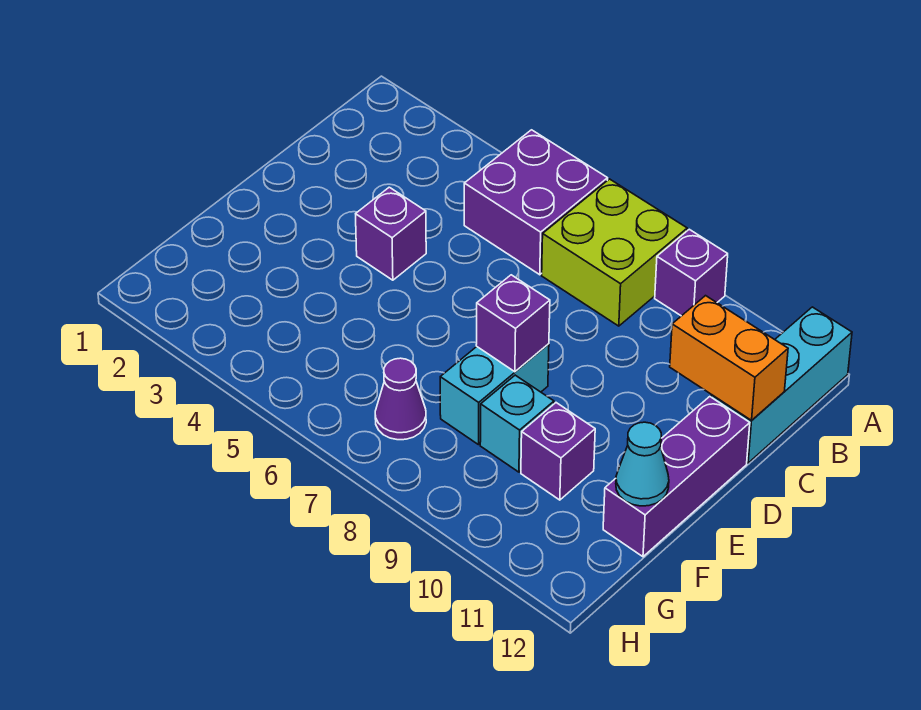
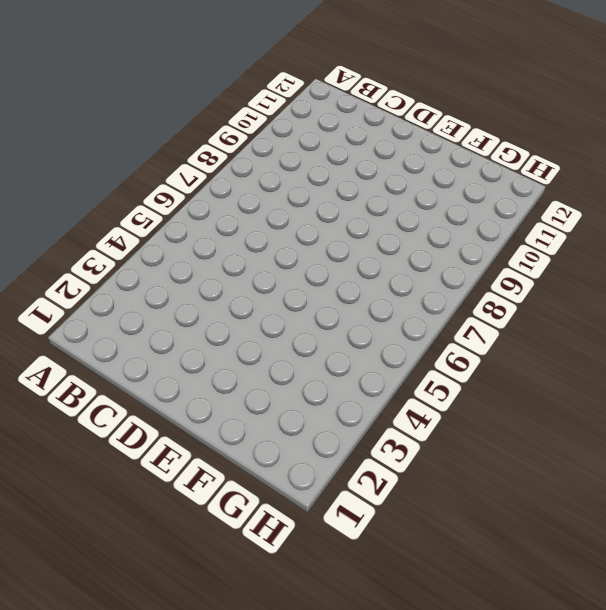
none -> purple brick A5:B6 level 1
none -> lime brick A7:B8 level 1
none -> purple brick A9 level 1

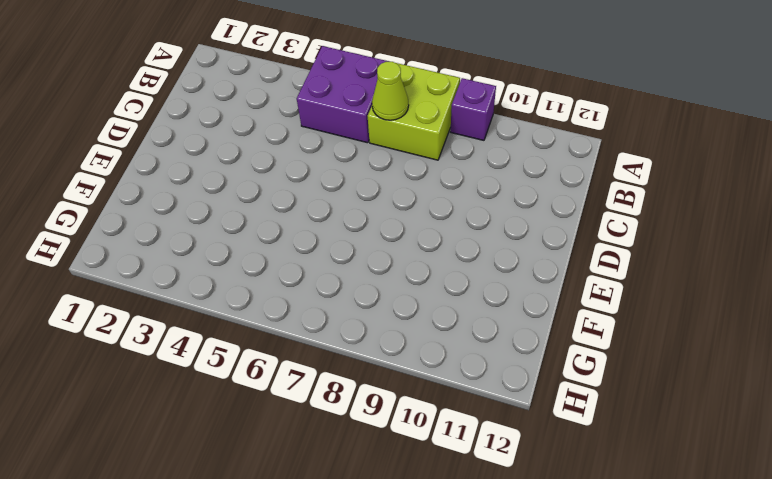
lime cone B7 level 2 -> none
none -> cyan brick A12:C12 level 1
none -> purple brick D4 level 1
none -> purple brick D12:F12 level 1

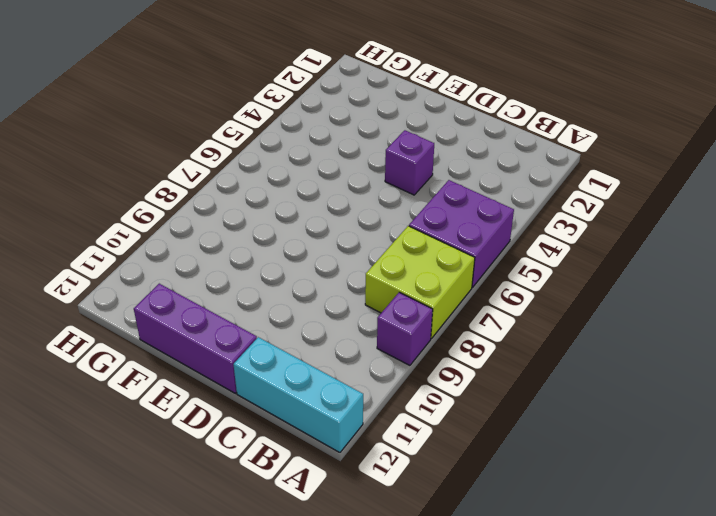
none -> cyan brick E8:F8 level 1
none -> cyan brick F9 level 1
none -> purple brick F10 level 1

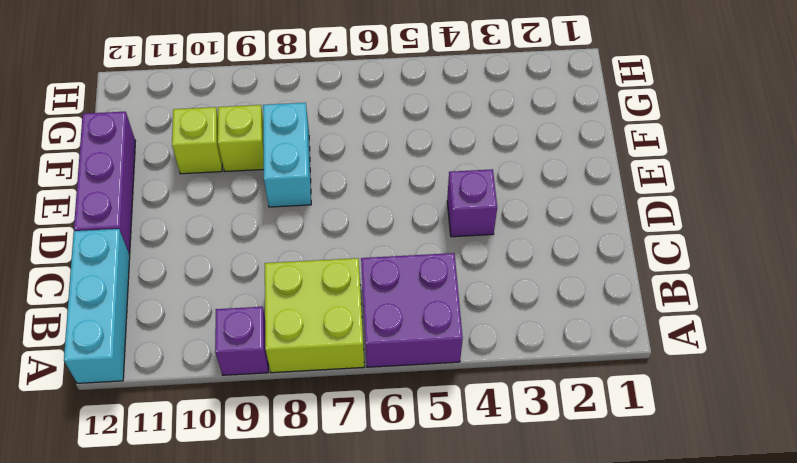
lime brick F9 level 1 -> cyan brick F9 level 1
lime brick F10 level 1 -> purple brick F10 level 1
none -> purple cone G7 level 1
none -> orange brick C11:C12 level 2
none -> purple brick E8 level 2

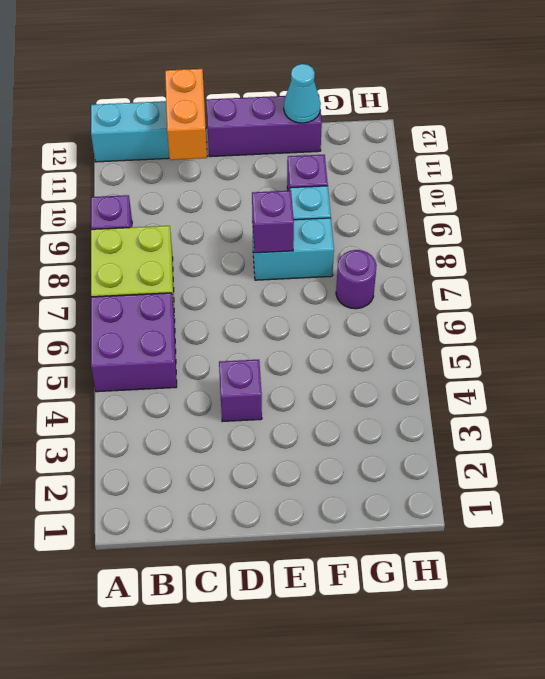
purple round brick G7 level 1 -> purple cone G7 level 1

